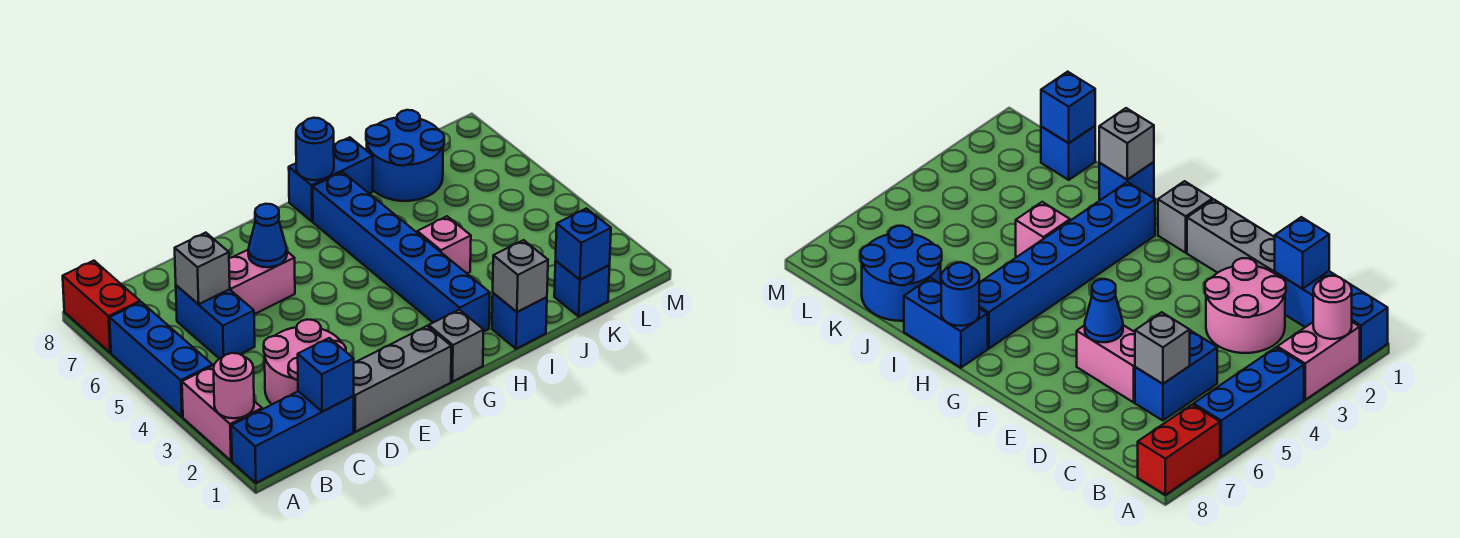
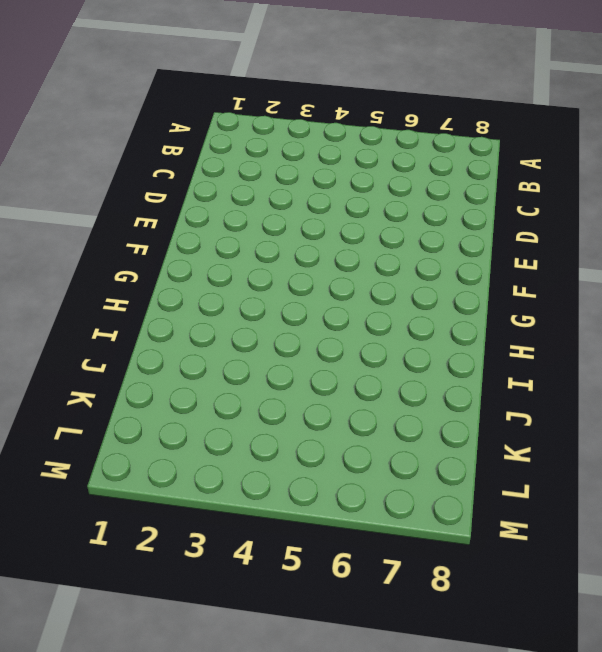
none -> blue brick A1:C1 level 1
none -> pink brick A2:A3 level 1
none -> blue brick A4:A6 level 1

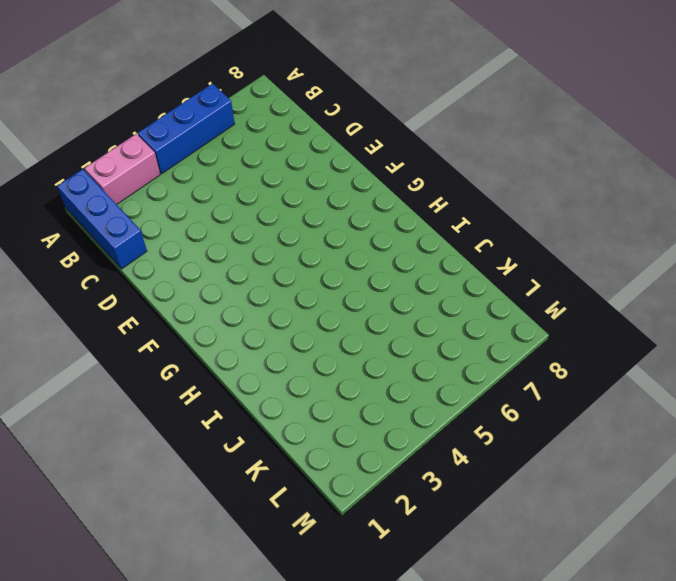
none -> red brick A7:A8 level 1
none -> pink round brick C2:D3 level 1
none -> blue brick C5:C6 level 1

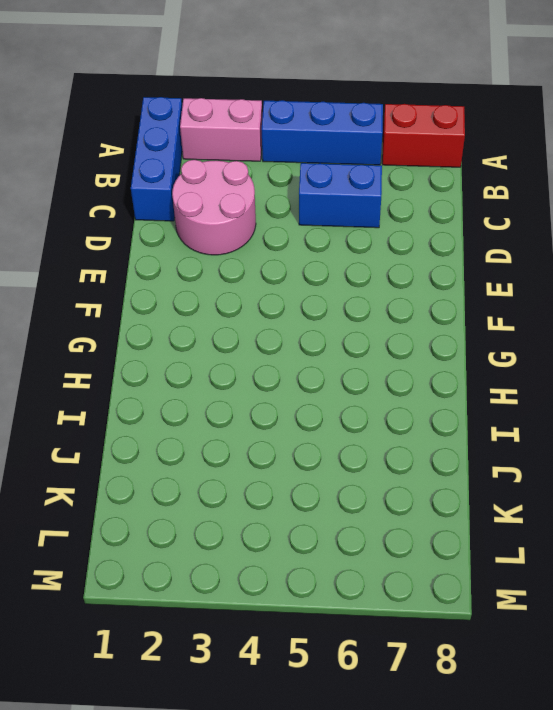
none -> grey brick D1:F1 level 1
none -> pink brick D6:E6 level 1
none -> grey brick G1 level 1

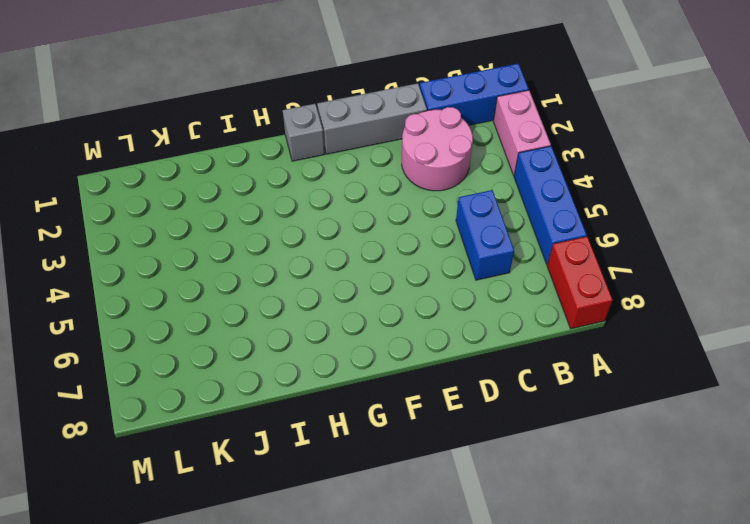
none -> pink brick D6:E6 level 1
none -> blue brick H2:H7 level 1
none -> blue brick H8:I8 level 1

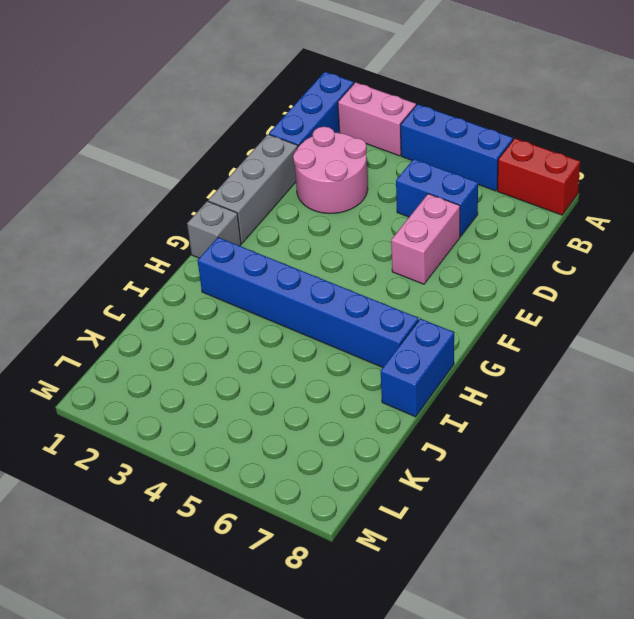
none -> blue brick I1 level 1
none -> pink brick I4 level 1
none -> blue round brick J7:K8 level 1

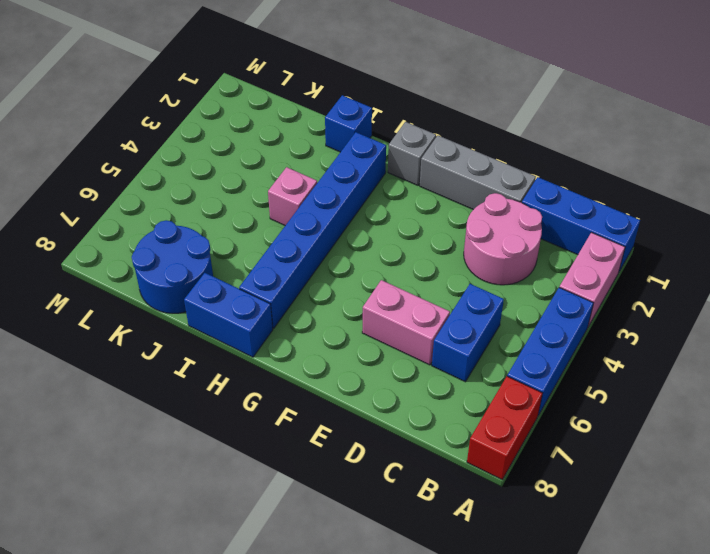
none -> blue brick K1 level 1
none -> pink round brick A2 level 2
none -> blue brick C1 level 2

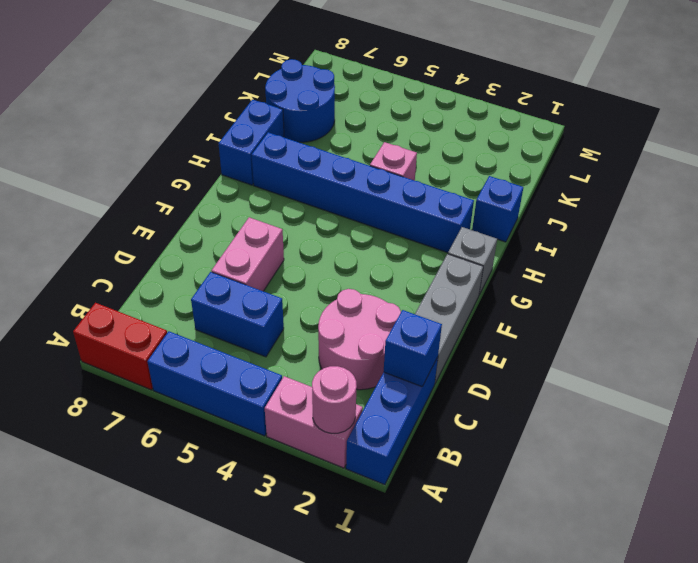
none -> blue brick K1 level 1
none -> grey brick C6 level 2
none -> blue cone E6 level 2

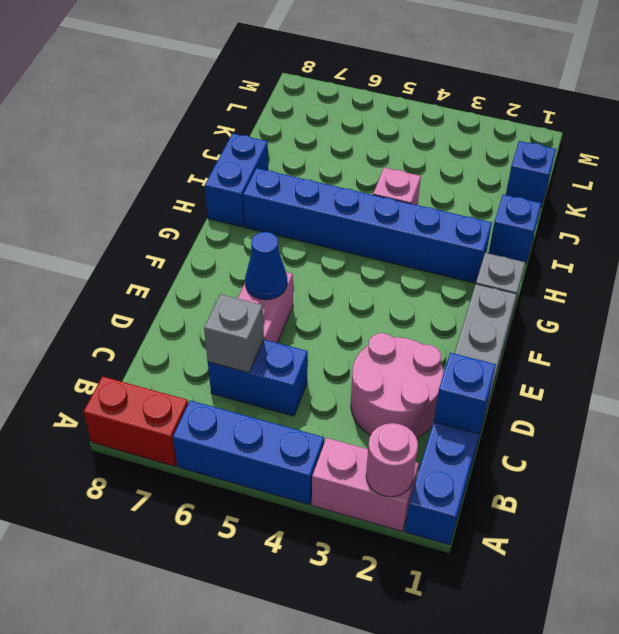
none -> blue round brick J7:K8 level 1
none -> blue round brick H8 level 2
none -> grey brick I1 level 2

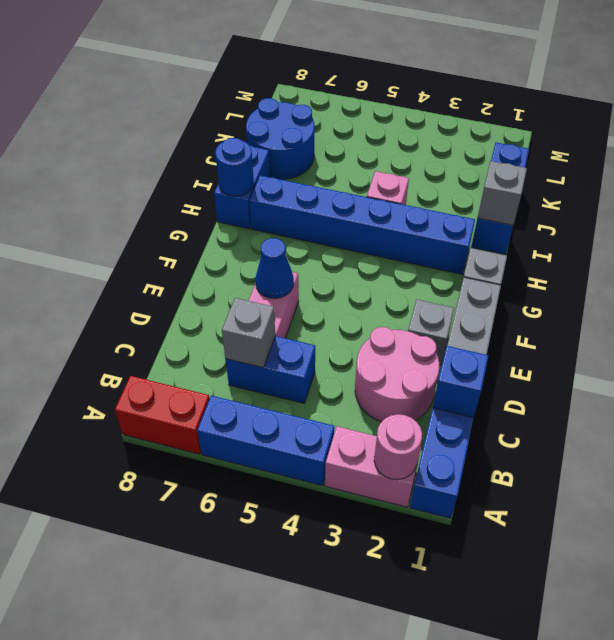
grey brick E2 level 1 -> none
none -> blue brick K1 level 2

